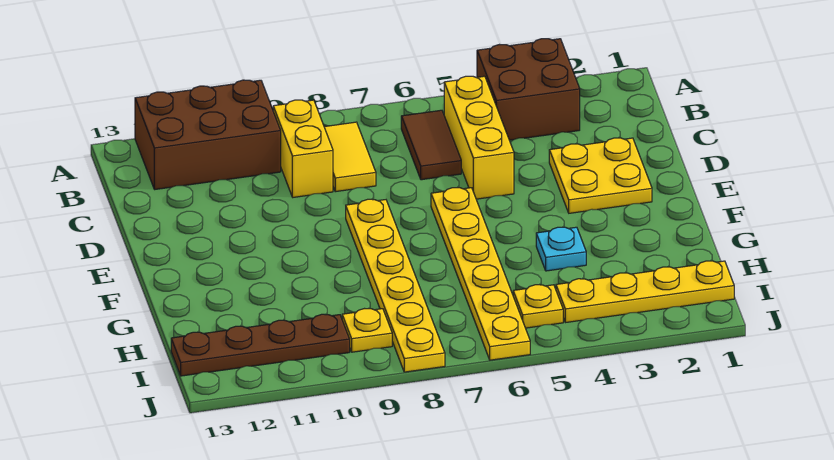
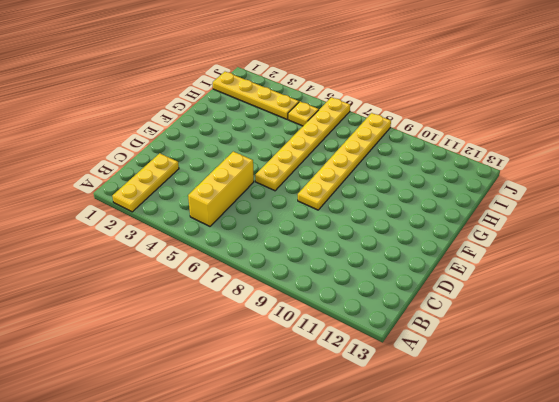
yellow plate A2:C2 level 1 -> none
none -> brown brick A3:B4 level 1
none -> brown brick A10:B12 level 1
none -> brown tile B6:C6 level 1

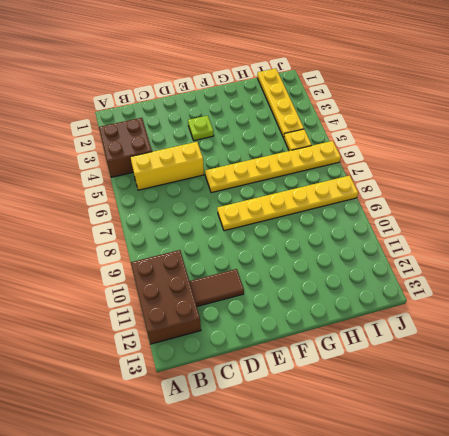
brown tile C11:D11 level 1 -> brown tile B6:C6 level 1
lime plate E3 level 1 -> yellow plate D2:E3 level 1
none -> yellow tile B8:C8 level 1
none -> yellow brick B9:C9 level 1
none -> cyan plate G4 level 1

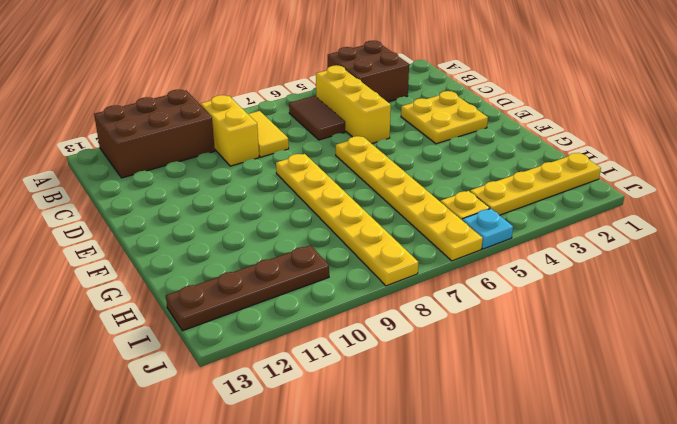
cyan plate J5 level 1 -> cyan plate G4 level 1
none -> yellow plate I9 level 1

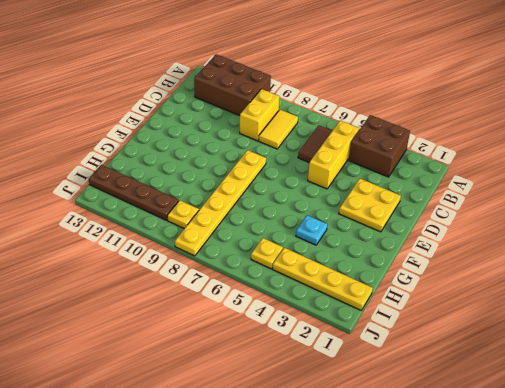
none -> yellow plate E6:J6 level 1

